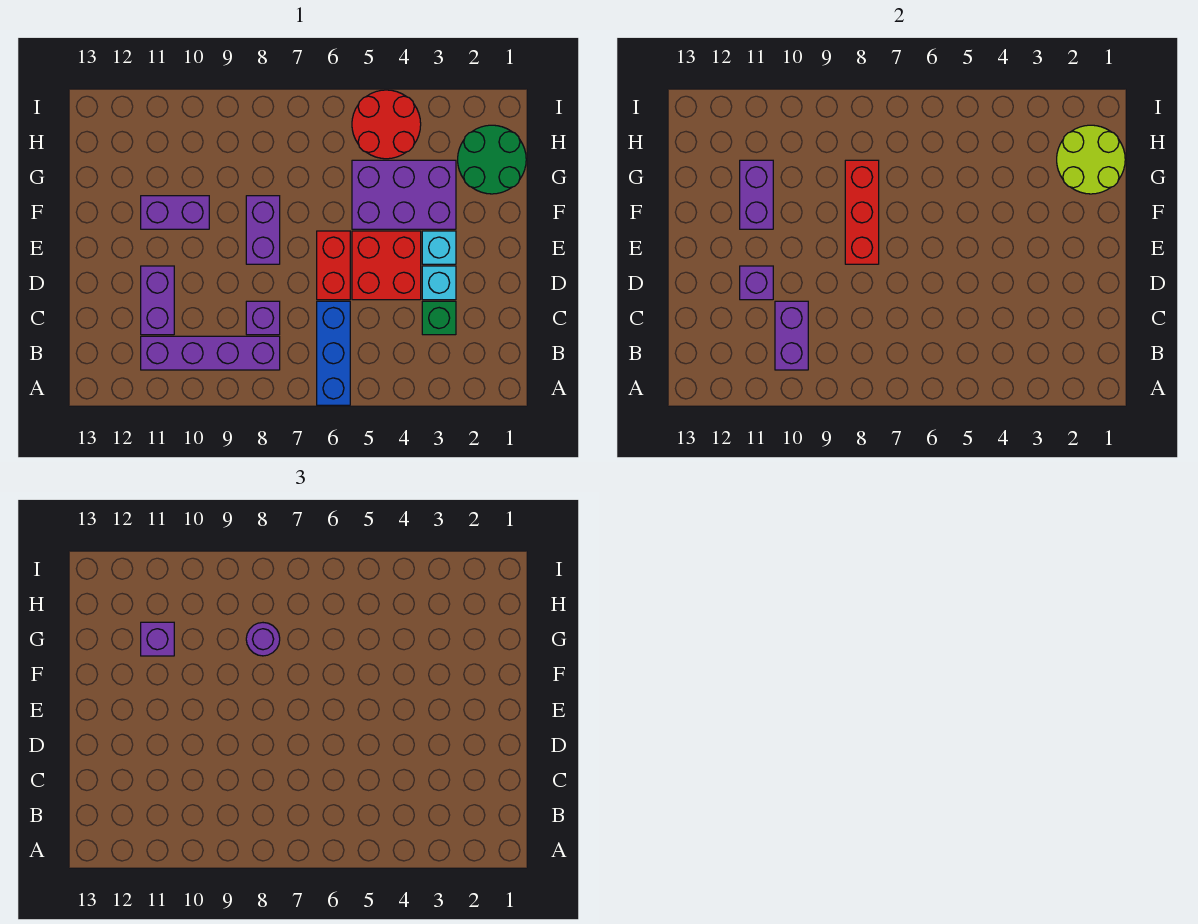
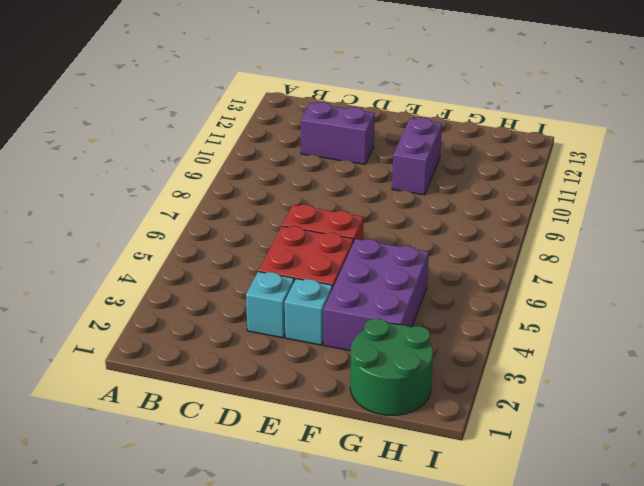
none -> blue brick A6:C6 level 1
none -> purple brick B8:B11 level 1
none -> green brick C3 level 1

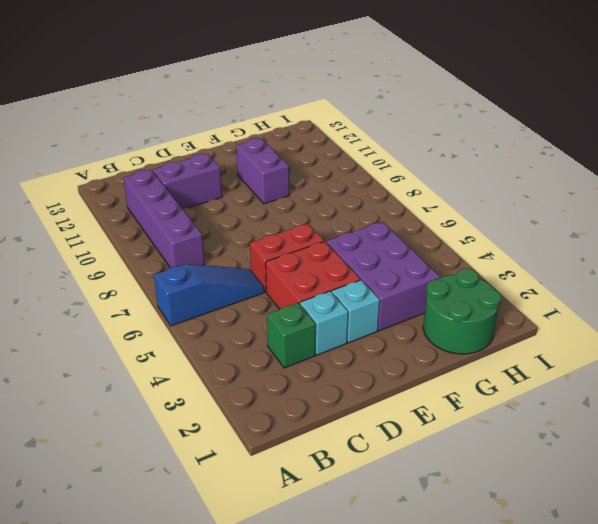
blue slope A6:C6 level 1 top A -> blue brick A6:C6 level 1
none -> purple brick C8 level 1
none -> purple brick E8:F8 level 1
none -> red round brick H4:I5 level 1

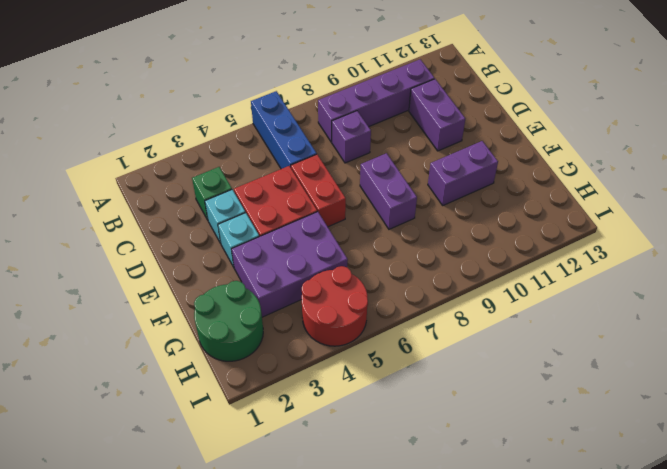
none -> purple brick B10:C10 level 2
none -> purple brick D11 level 2
none -> red brick E8:G8 level 2

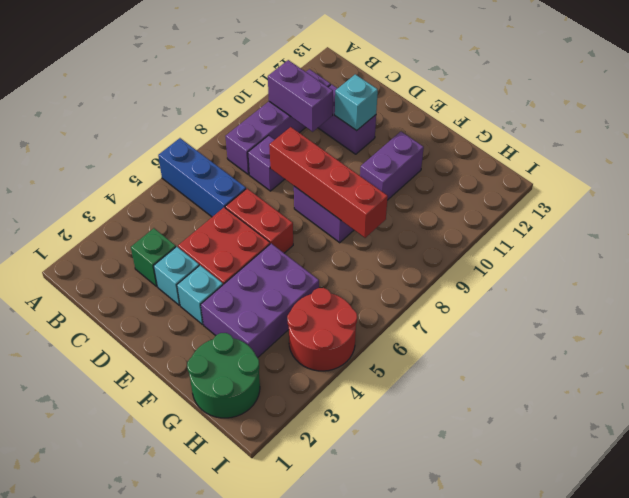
red brick D8:G8 level 2 -> red brick E8:G8 level 2
cyan brick D11 level 2 -> purple brick D11 level 2
none -> purple brick F11:G11 level 2
none -> lime round brick G1:H2 level 2
none -> purple round brick G8 level 3

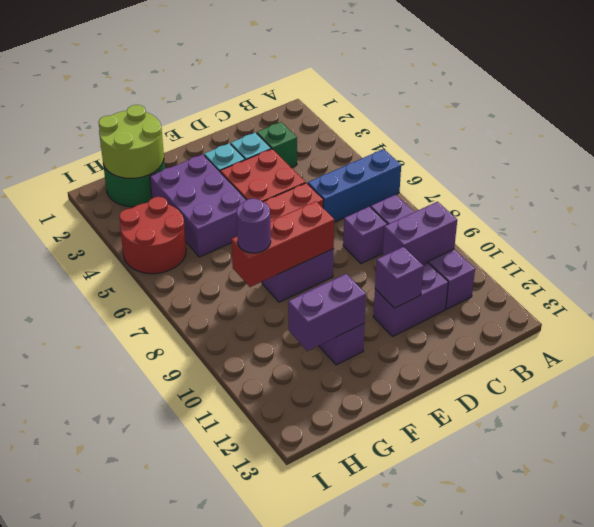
none -> purple brick G11 level 3

